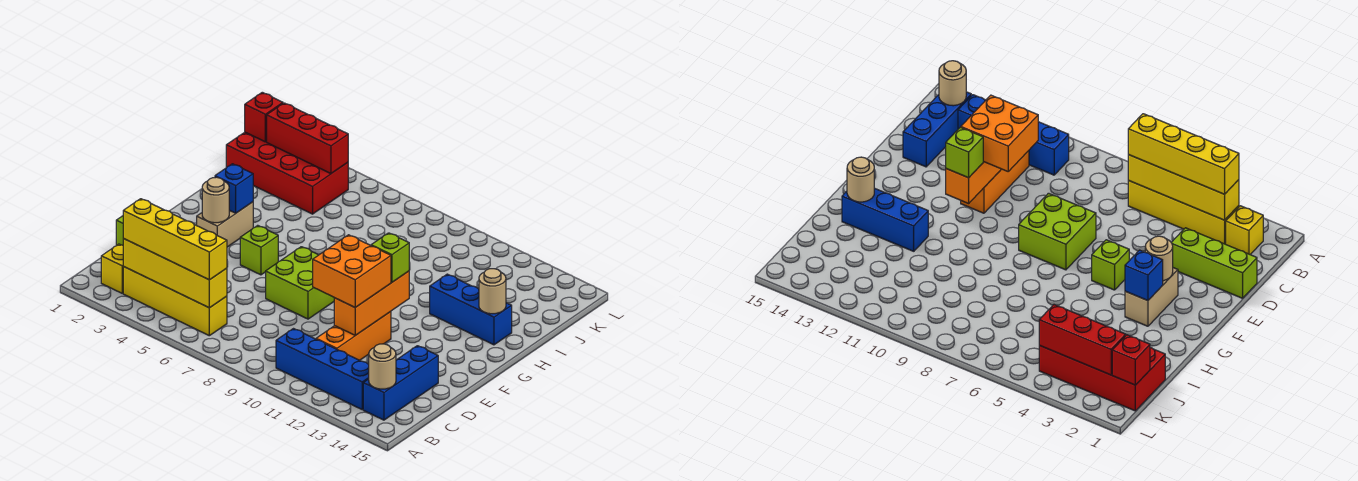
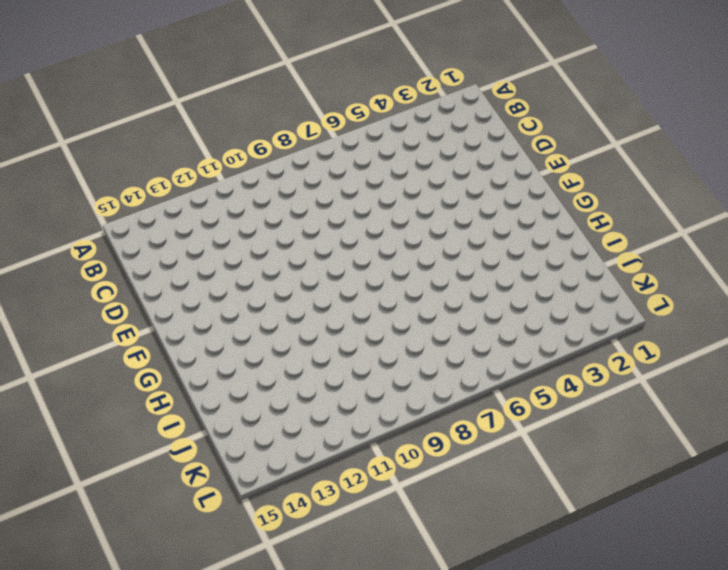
none -> yellow brick B2 level 1
none -> yellow brick B3:B6 level 1
none -> blue brick B10:B13 level 1

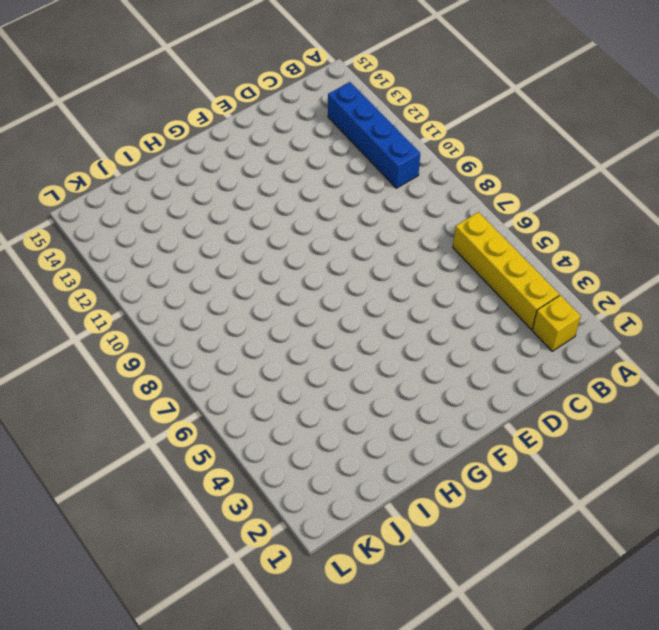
none -> blue brick B14:D14 level 1
none -> orange brick C11:E11 level 1
none -> lime brick D1:D3 level 1

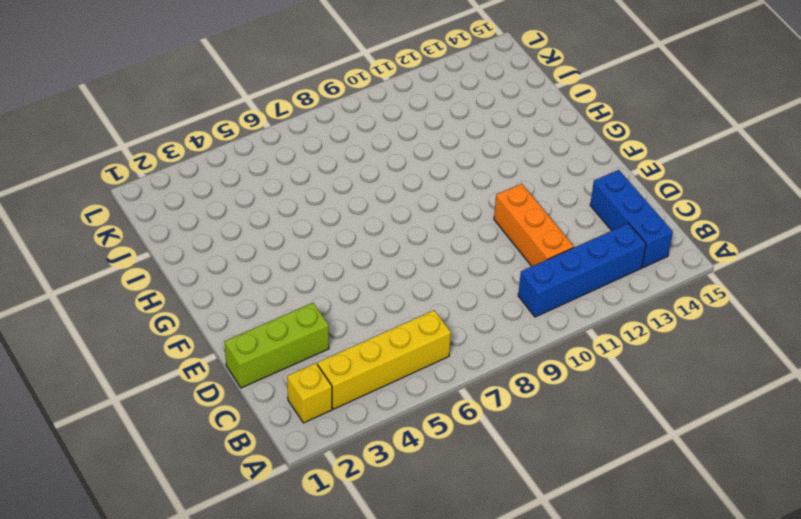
none -> lime brick E7:F8 level 1
none -> tan brick F3:G3 level 1
none -> lime brick F5 level 1

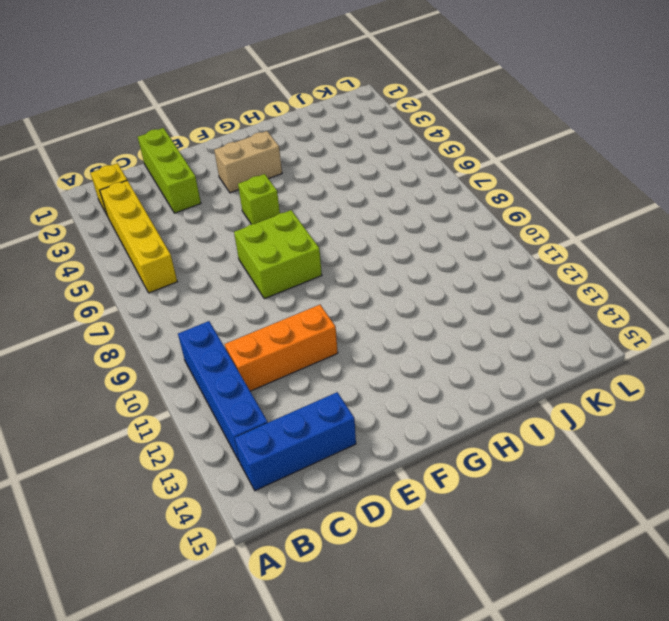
none -> blue brick H12:H14 level 1
none -> red brick J1:K4 level 1
none -> yellow brick B3:B6 level 2

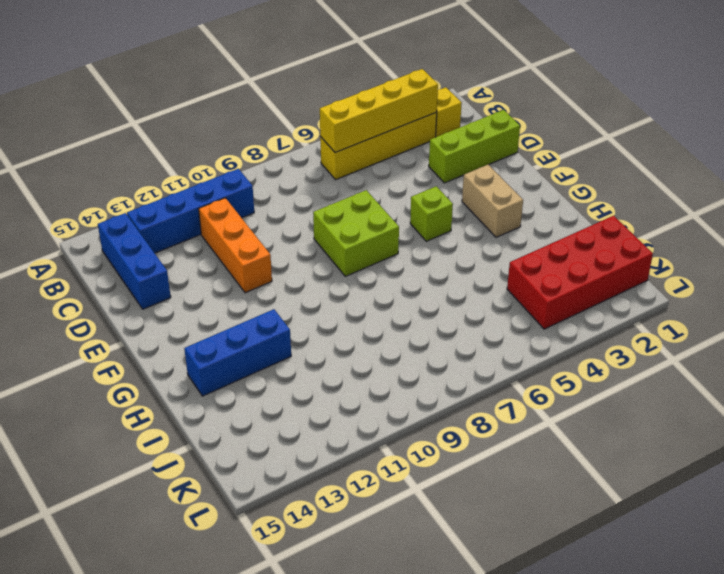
none -> tan round brick B14 level 2
none -> orange brick D11:F11 level 2
none -> tan round brick F3 level 2

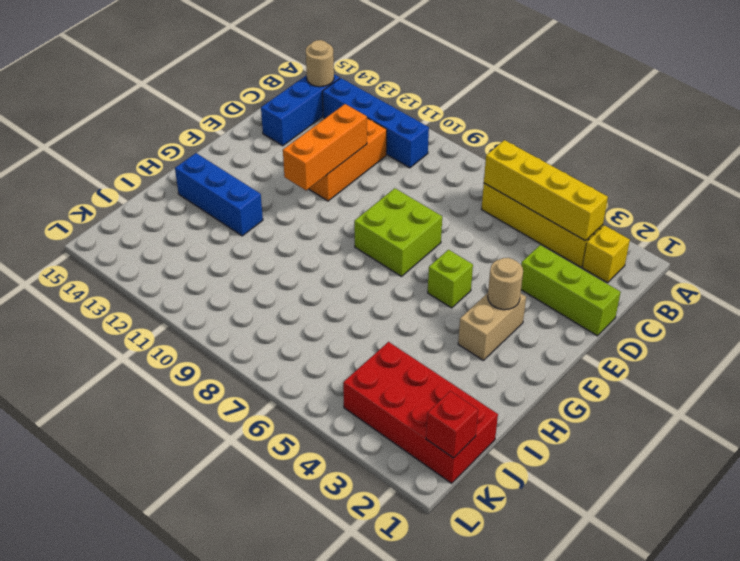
none -> blue brick G3 level 2
none -> tan round brick H14 level 2
none -> red brick K2:K4 level 2

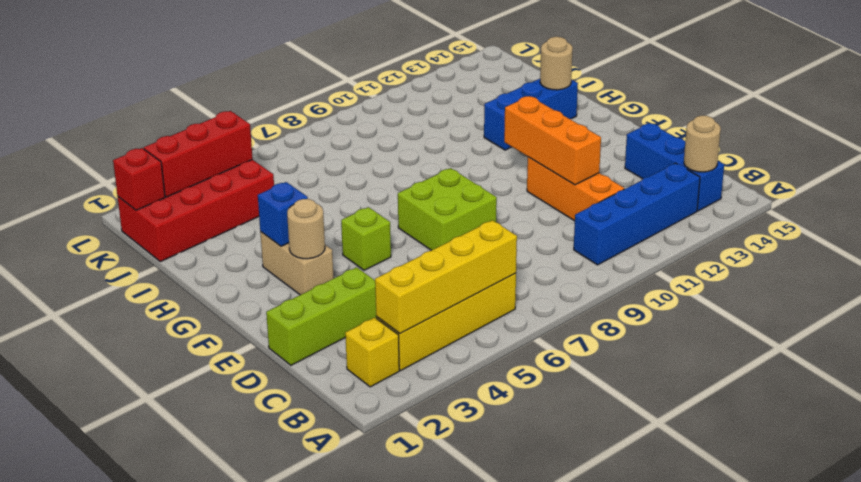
none -> yellow brick B3:B6 level 3
none -> orange brick D10:E11 level 3
none -> lime brick F11 level 3

